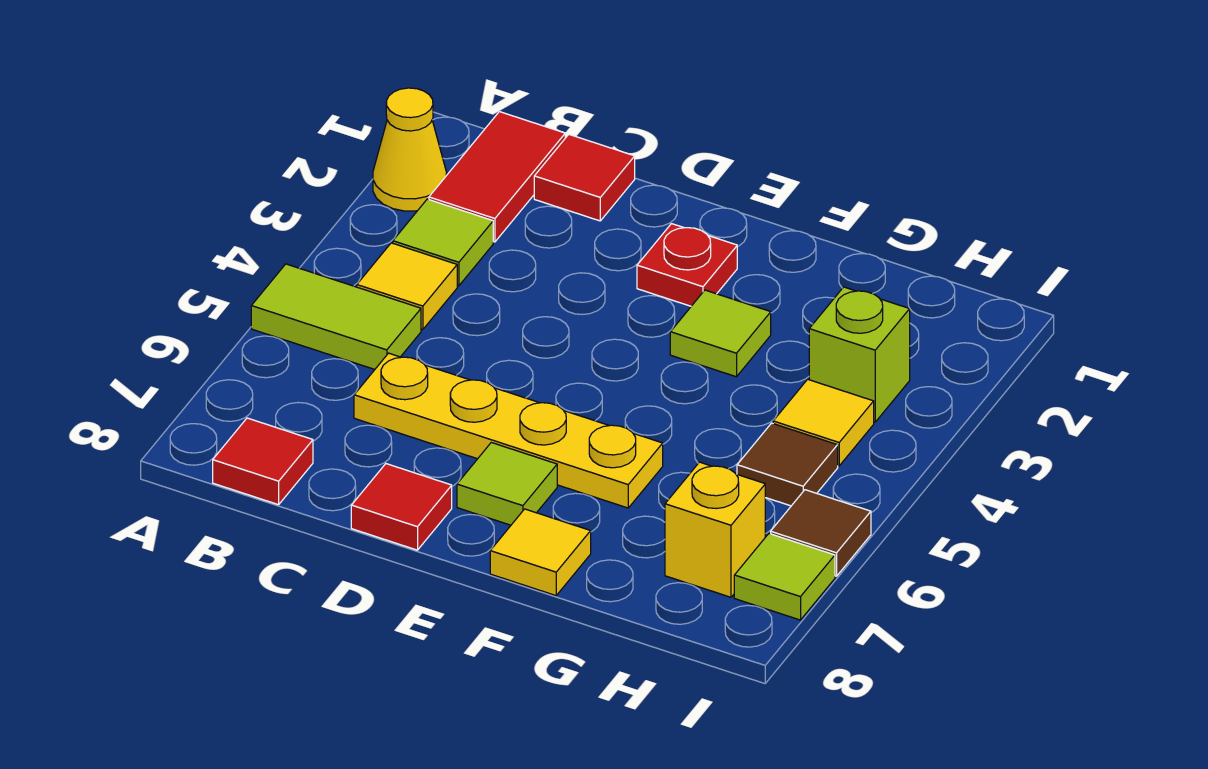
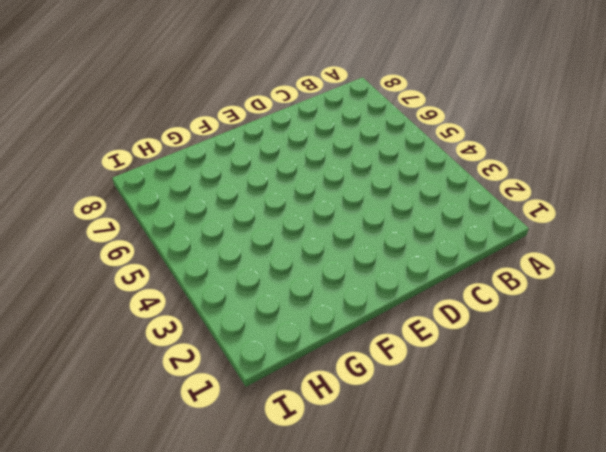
none -> yellow cone A2 level 1
none -> lime tile A5:B5 level 1
none -> red tile B1:B2 level 1

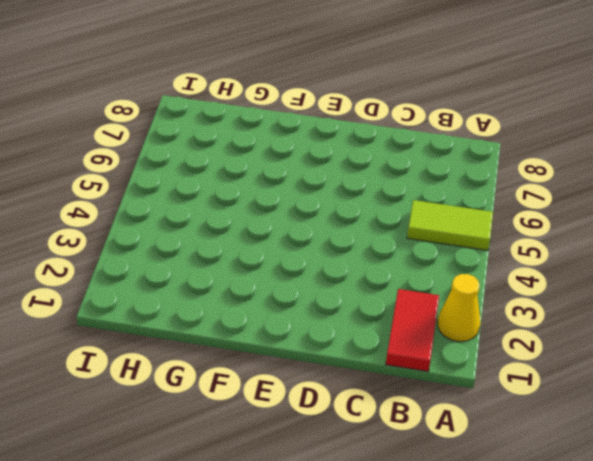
none -> lime tile B3 level 1
none -> yellow tile B4 level 1
none -> red tile B8 level 1

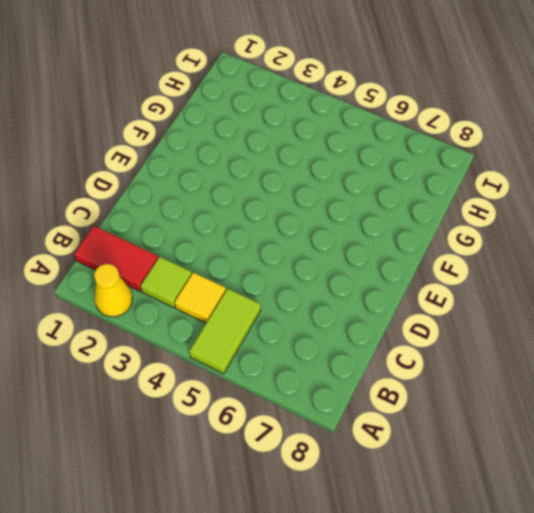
none -> red tile B8 level 1
none -> red tile C1 level 1
none -> yellow plate C6:F6 level 1

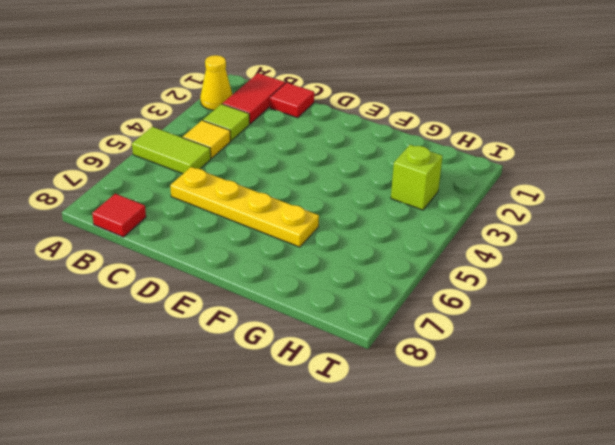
none -> red tile D8 level 1
none -> red plate E2 level 1
none -> lime tile E7 level 1

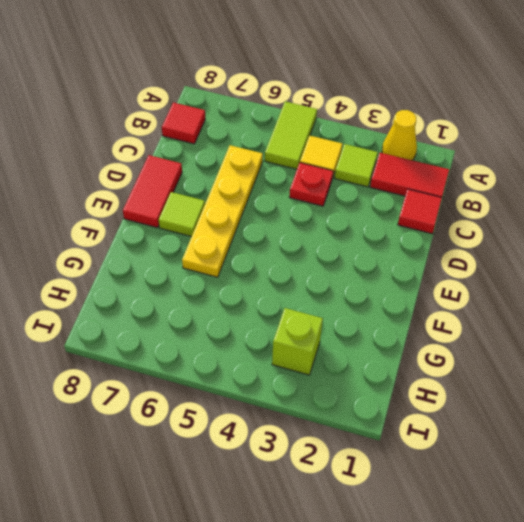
red plate C4 level 1 -> red plate E2 level 1
red tile D8:E8 level 1 -> red tile D8 level 1
none -> lime tile F3 level 1
none -> yellow tile F8 level 1
none -> yellow tile H4 level 1

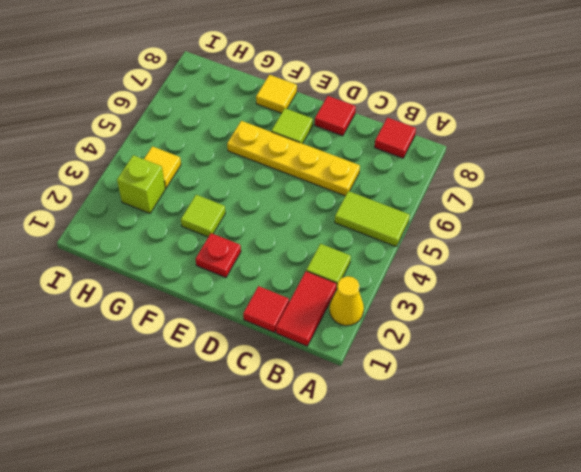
none -> yellow tile B4 level 1
none -> brown tile H5 level 1
none -> yellow brick H7 level 1

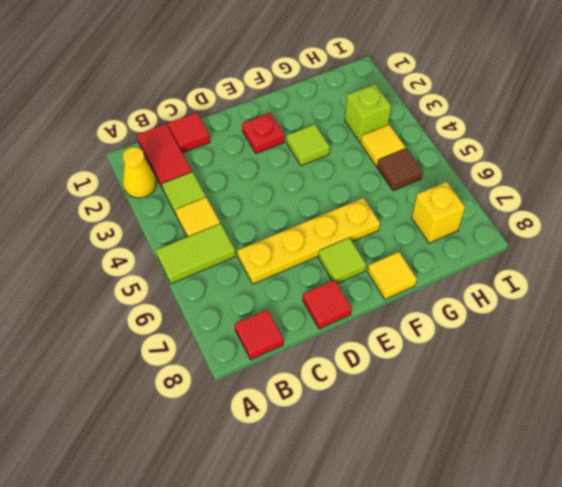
none -> brown tile I6 level 1
none -> lime tile I7 level 1

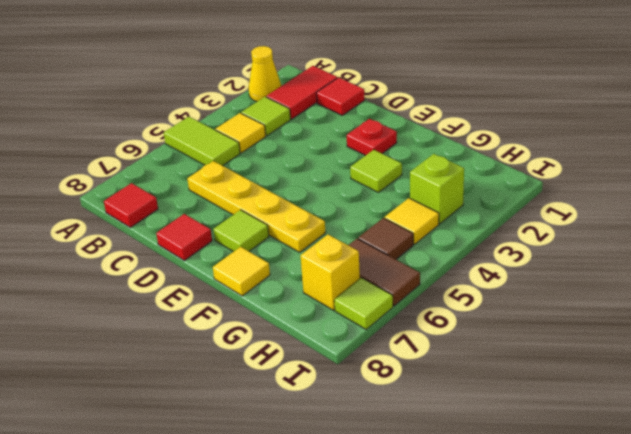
brown tile H6:I6 level 1 -> brown tile I6 level 1

